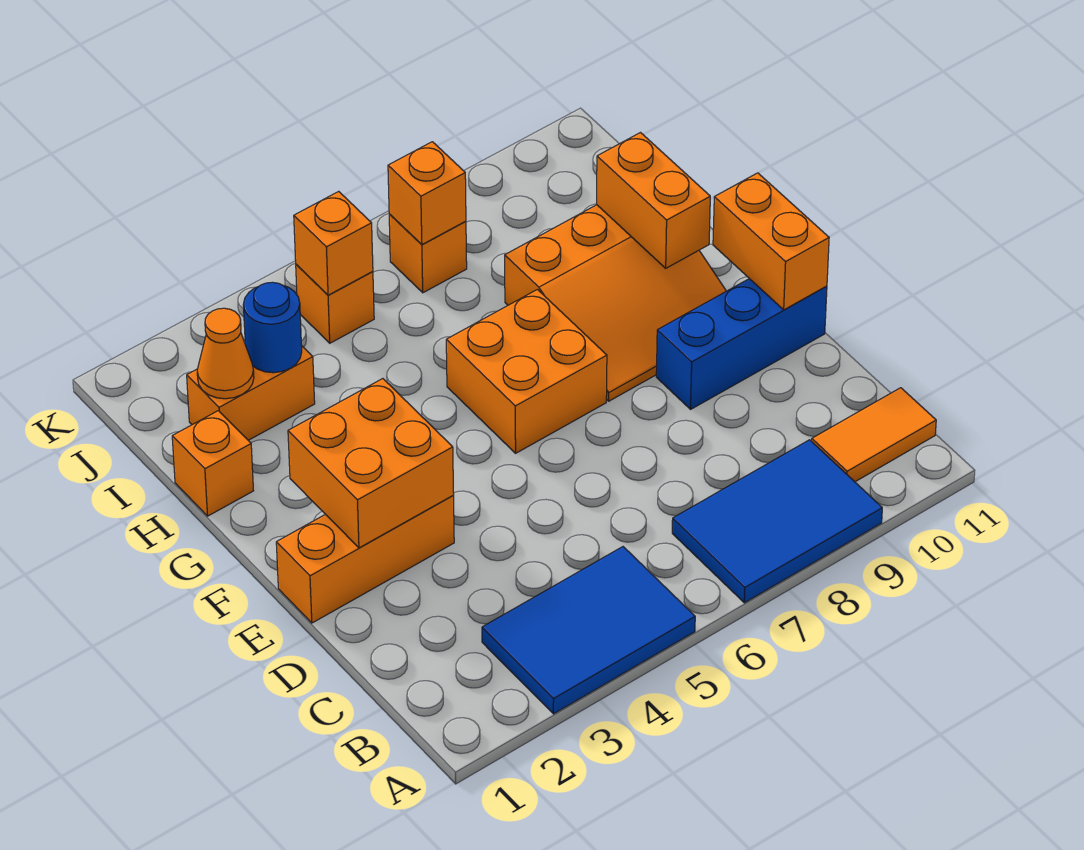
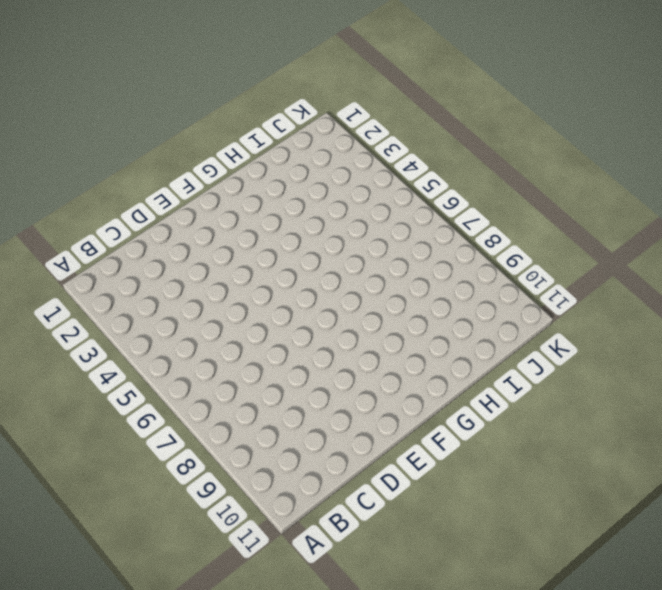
none -> blue tile A3:B5 level 1
none -> blue tile A7:B9 level 1
none -> orange tile B10:B11 level 1

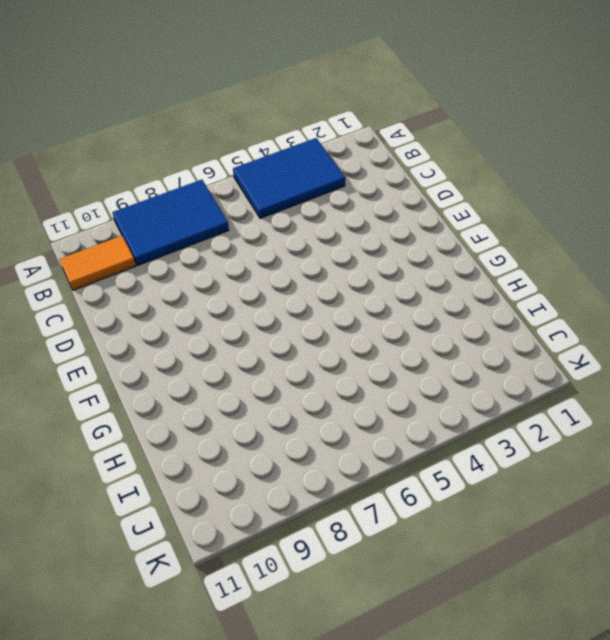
none -> orange brick E1:E3 level 1
none -> blue brick E9:E11 level 1
none -> orange brick F6:G7 level 1

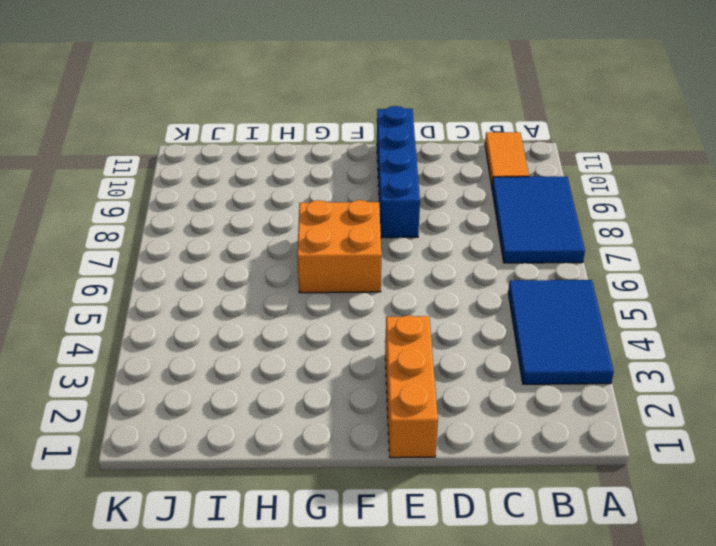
blue brick E8:E11 level 1 -> blue brick E9:E11 level 1
none -> orange slope F8:H10 level 1 top H
none -> orange brick H1 level 1
none -> orange brick I2:I3 level 1

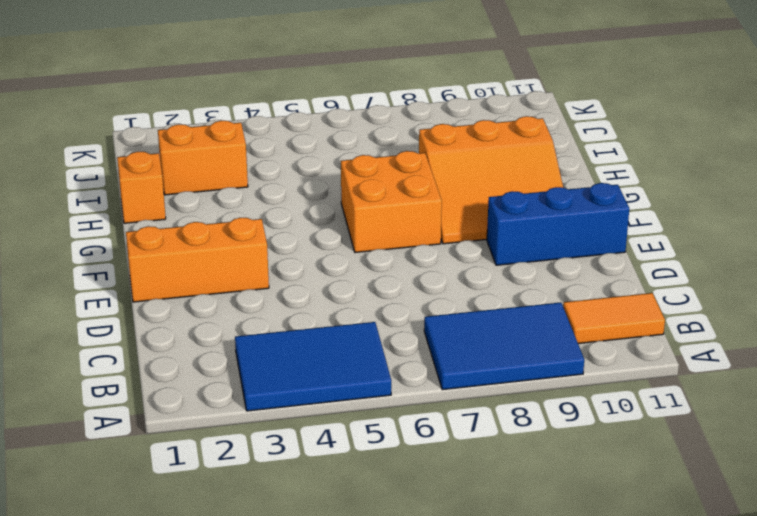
none -> orange brick J5 level 1
none -> orange brick J7 level 1
none -> orange brick E2:F3 level 2

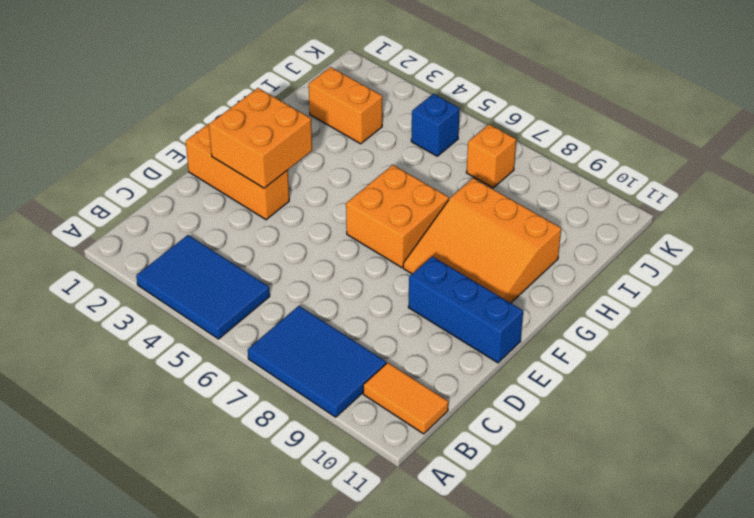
blue brick J5 level 1 -> orange brick J5 level 1
none -> orange brick H1 level 1
none -> orange brick E11:F11 level 2
none -> orange brick G10:H10 level 2

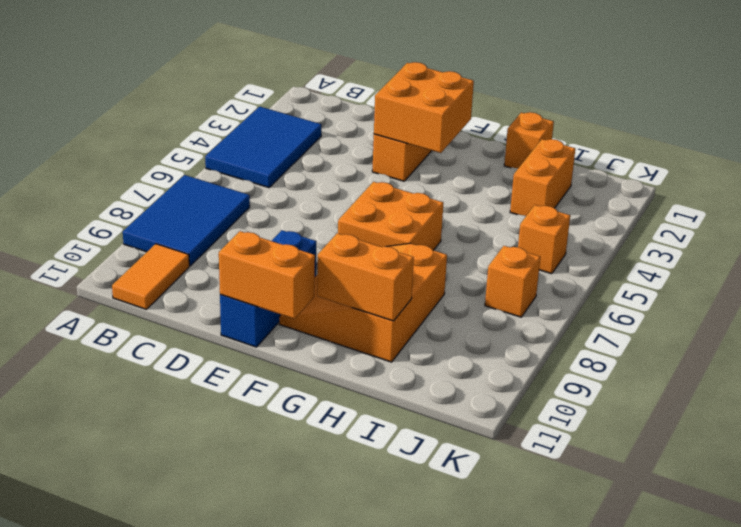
none -> orange cone I2 level 2
none -> blue round brick I3 level 2
none -> orange brick J5 level 2

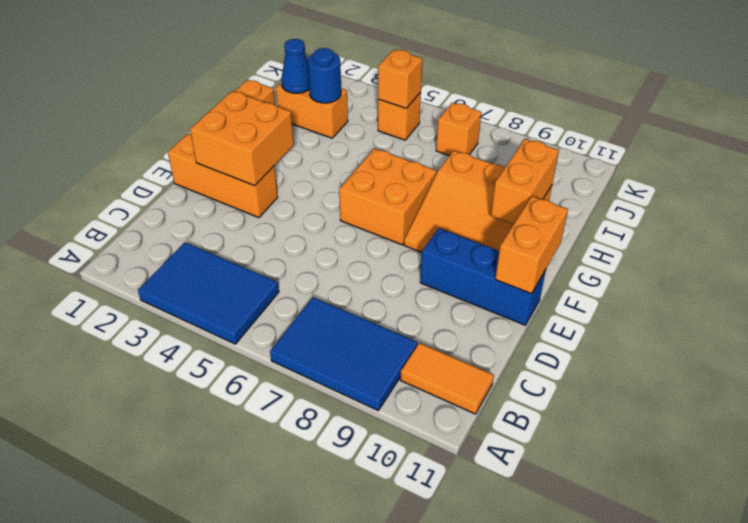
blue cone I2 level 2 -> orange cone I2 level 2
none -> orange brick J7 level 2

